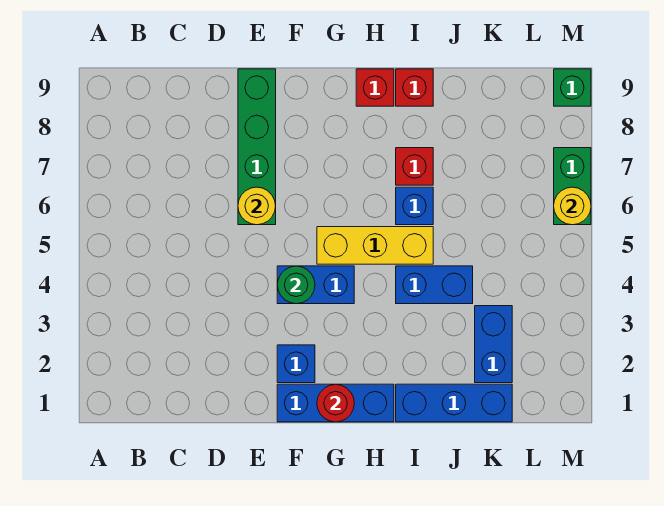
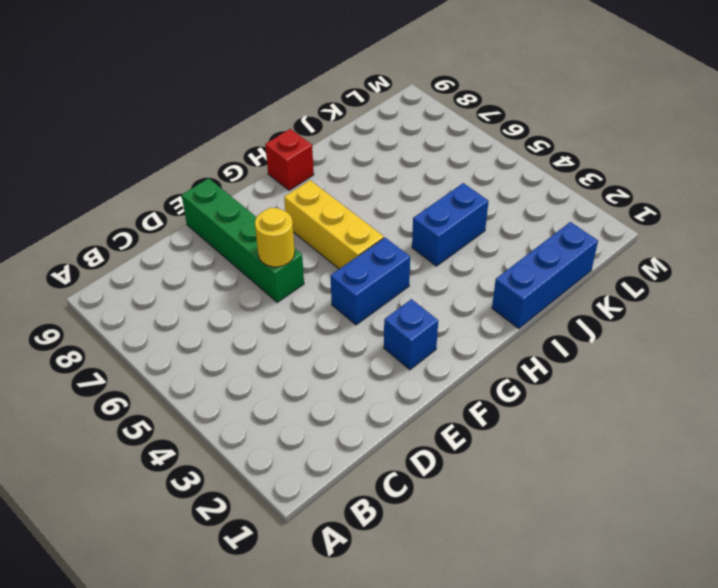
yellow brick G5:G7 level 1 -> yellow brick G5:I5 level 1
none -> blue brick F1:H1 level 1
none -> blue brick I6 level 1
none -> red brick I7 level 1

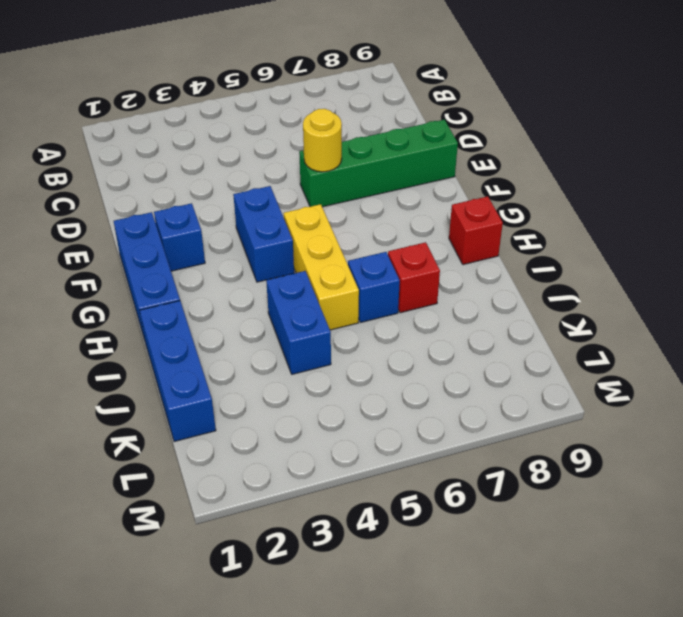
none -> red brick I9 level 1
none -> blue brick K2:K3 level 1
none -> green brick M6:M7 level 1

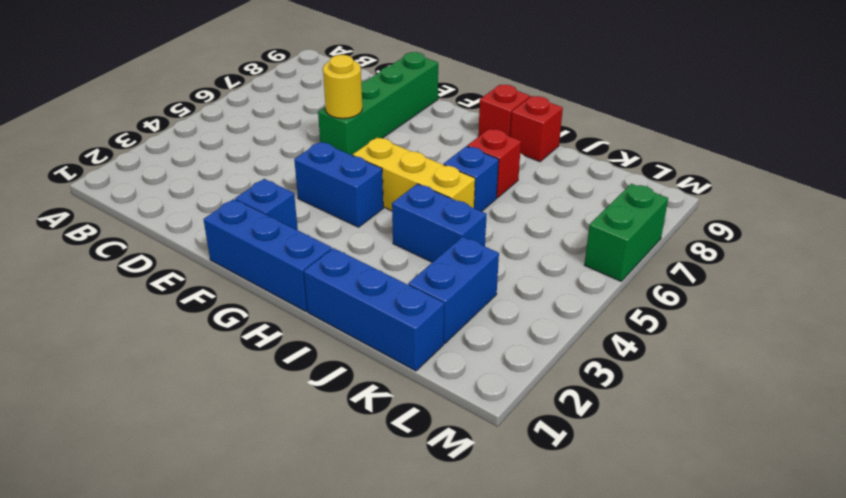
none -> green brick M9 level 1
none -> green round brick F4 level 2
none -> red round brick G1 level 2

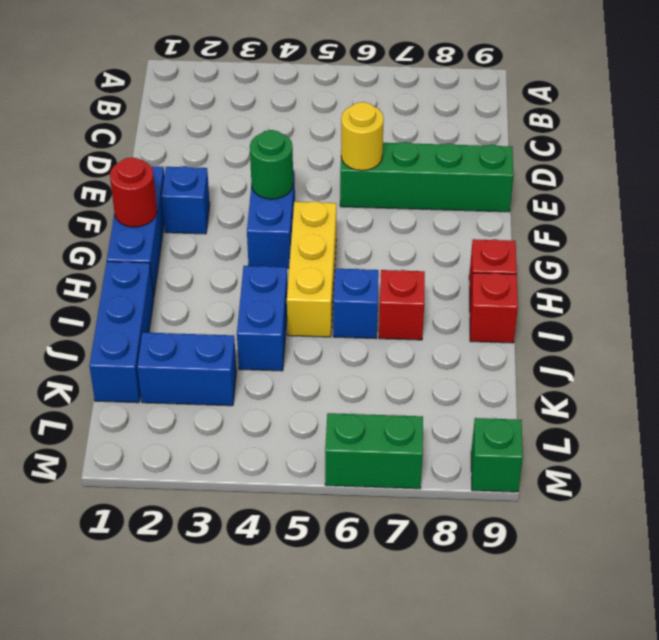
none -> yellow round brick M6 level 2

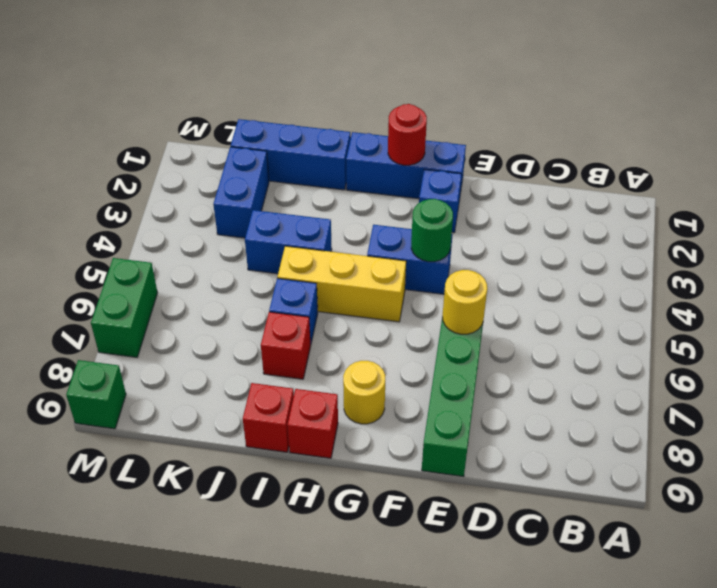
yellow round brick G8 level 1 -> yellow round brick M6 level 2

